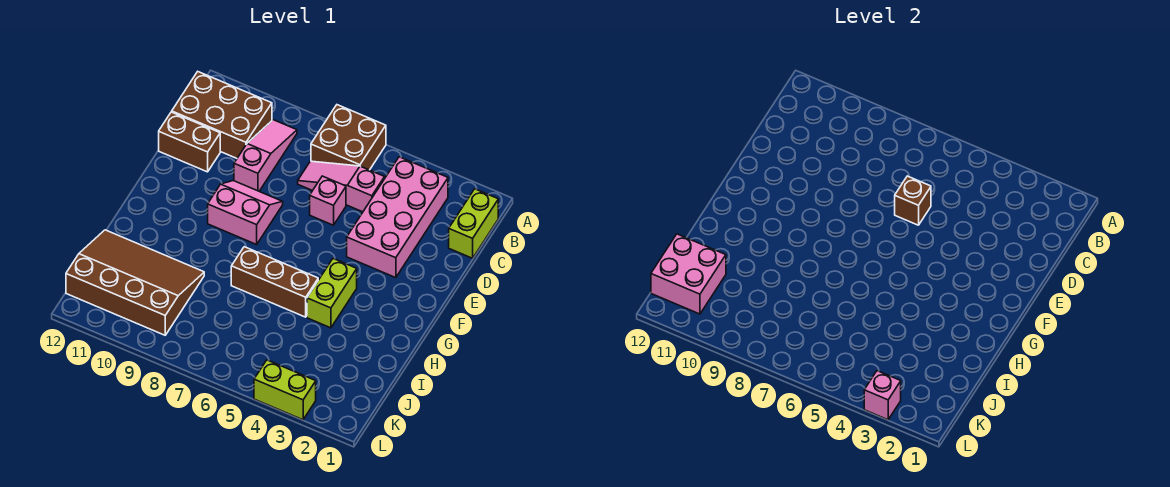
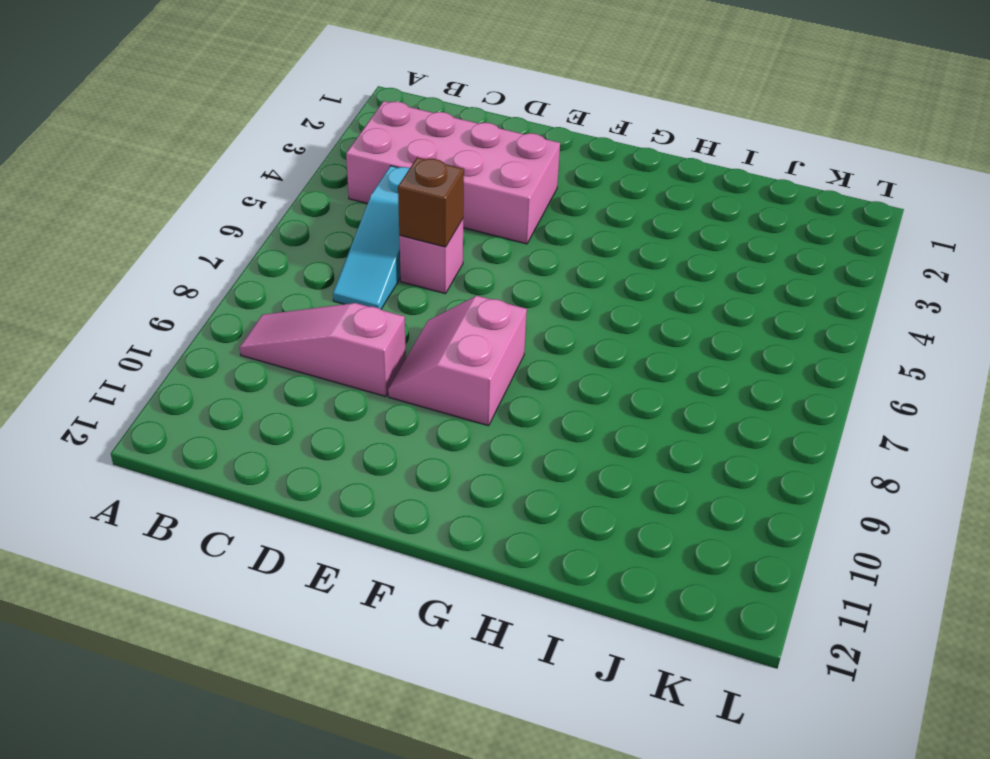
cyan slope C5:C7 level 1 top 5 -> pink slope C5:C7 level 1 top 5
none -> brown brick A6:B7 level 1
none -> lime brick B1:C1 level 1
none -> brown brick B10:C12 level 1

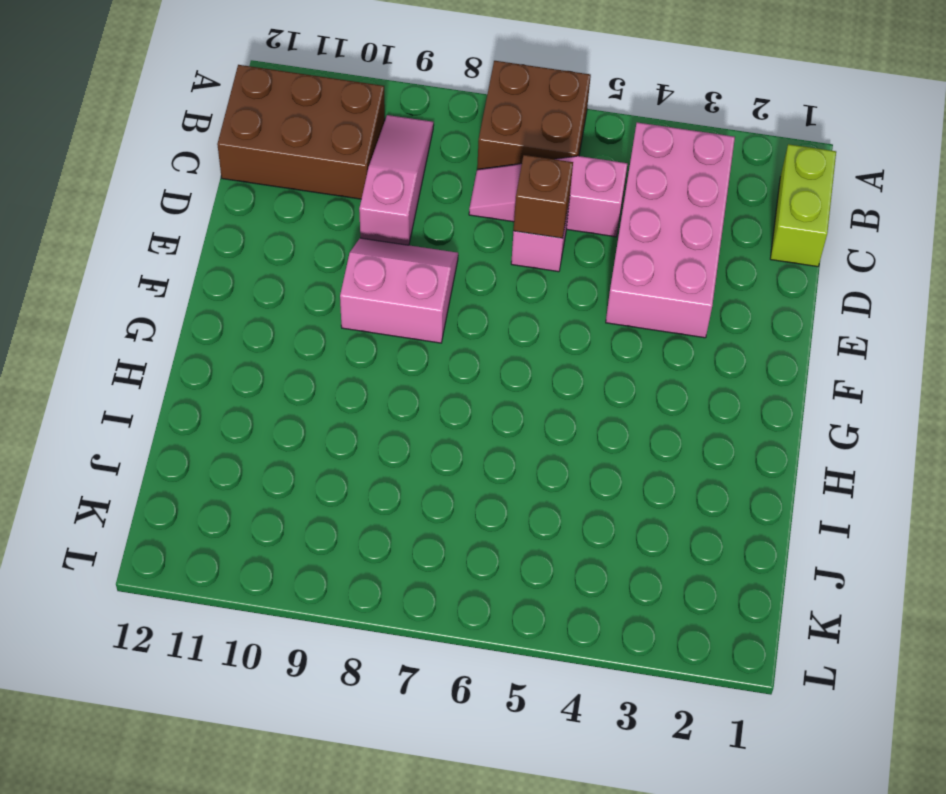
none -> brown brick D11:D12 level 1
none -> lime brick G4:H4 level 1
none -> brown brick H5:H7 level 1

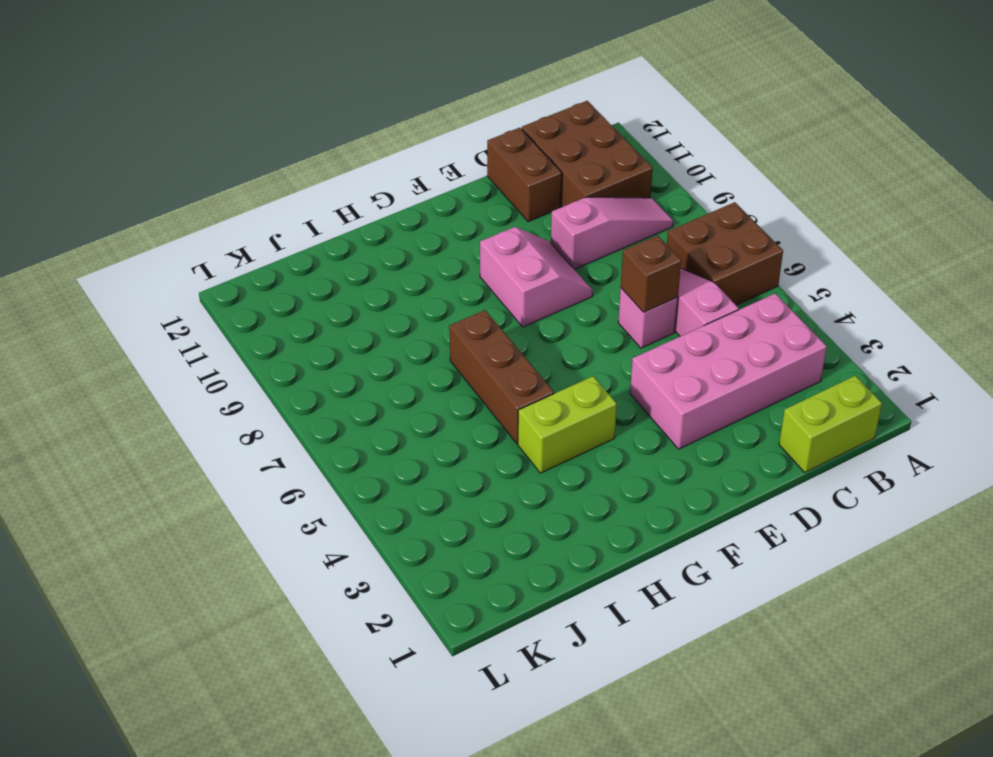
none -> brown slope I9:K12 level 1 top K
none -> lime brick L3:L4 level 1
none -> pink brick J11:K12 level 2

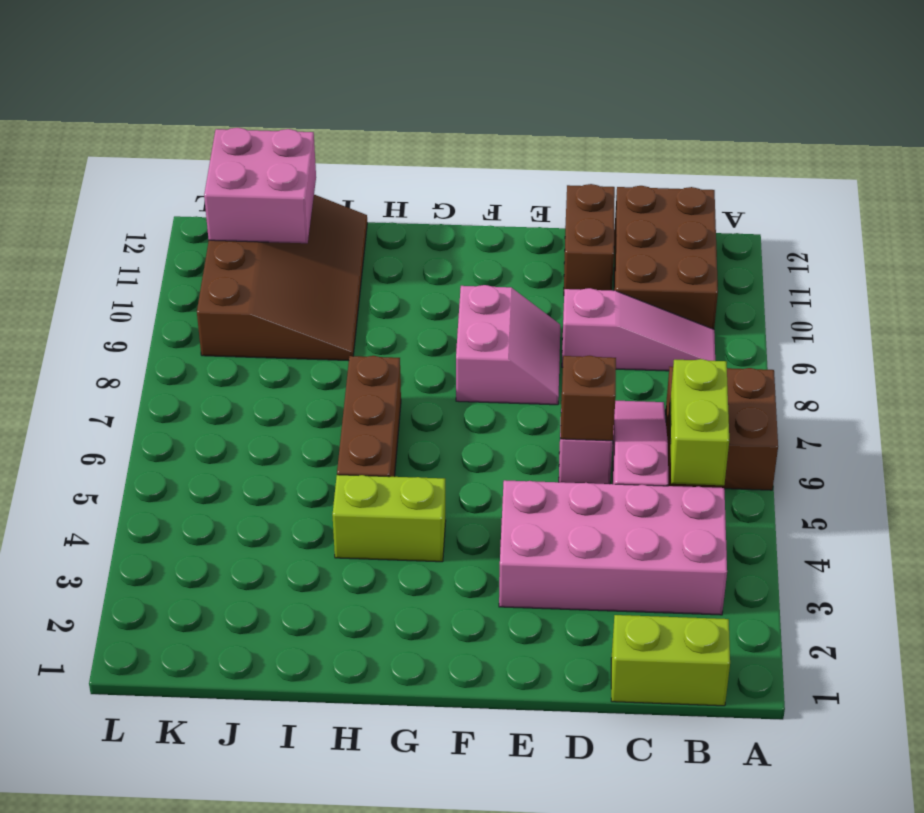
lime brick B5:B6 level 2 -> lime brick L3:L4 level 1
none -> pink brick L3 level 2

